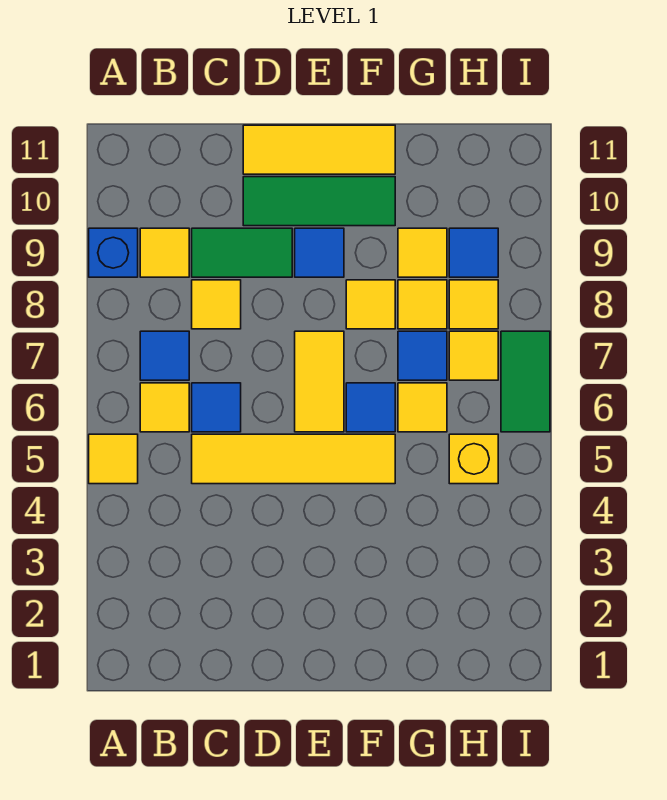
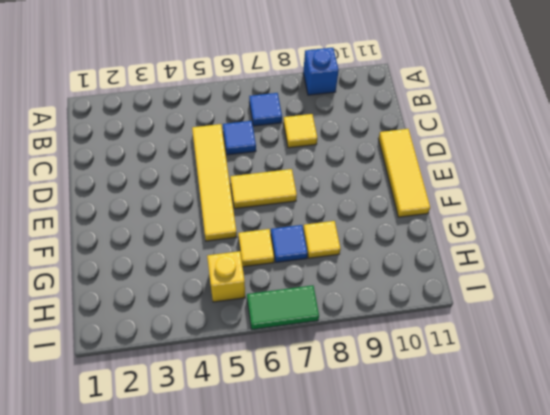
none -> yellow tile A5 level 1
none -> yellow tile B6 level 1
none -> yellow tile B9 level 1

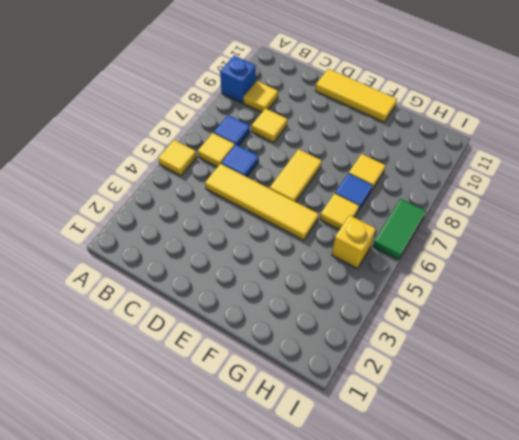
none -> green tile C9:D9 level 1
none -> green tile D10:F10 level 1
none -> blue tile E9 level 1

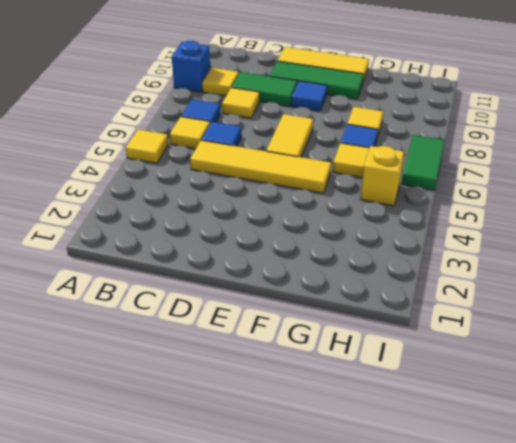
none -> blue tile F6 level 1
none -> yellow tile F8 level 1
none -> yellow tile G9 level 1

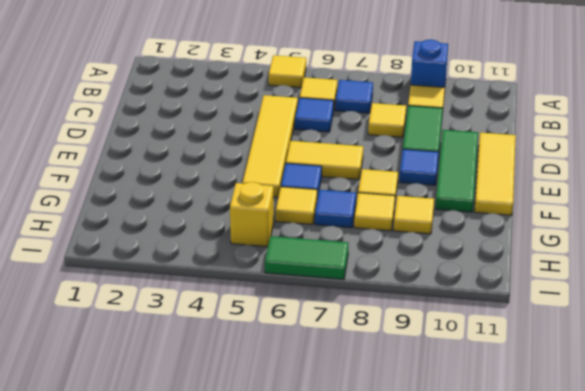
none -> yellow tile H7 level 1
none -> yellow tile H8 level 1
none -> blue tile H9 level 1

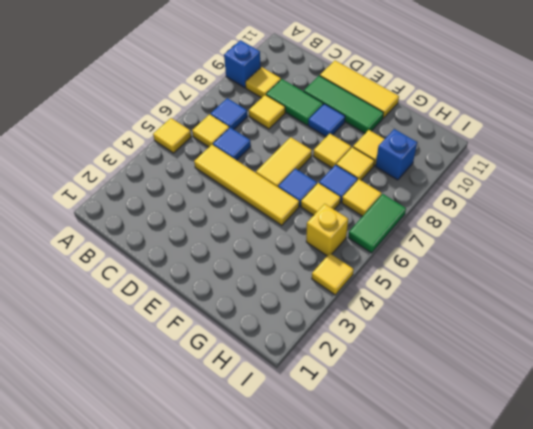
blue brick H9 level 1 -> blue tile H9 level 1
yellow tile I4 level 1 -> yellow tile H8 level 1

